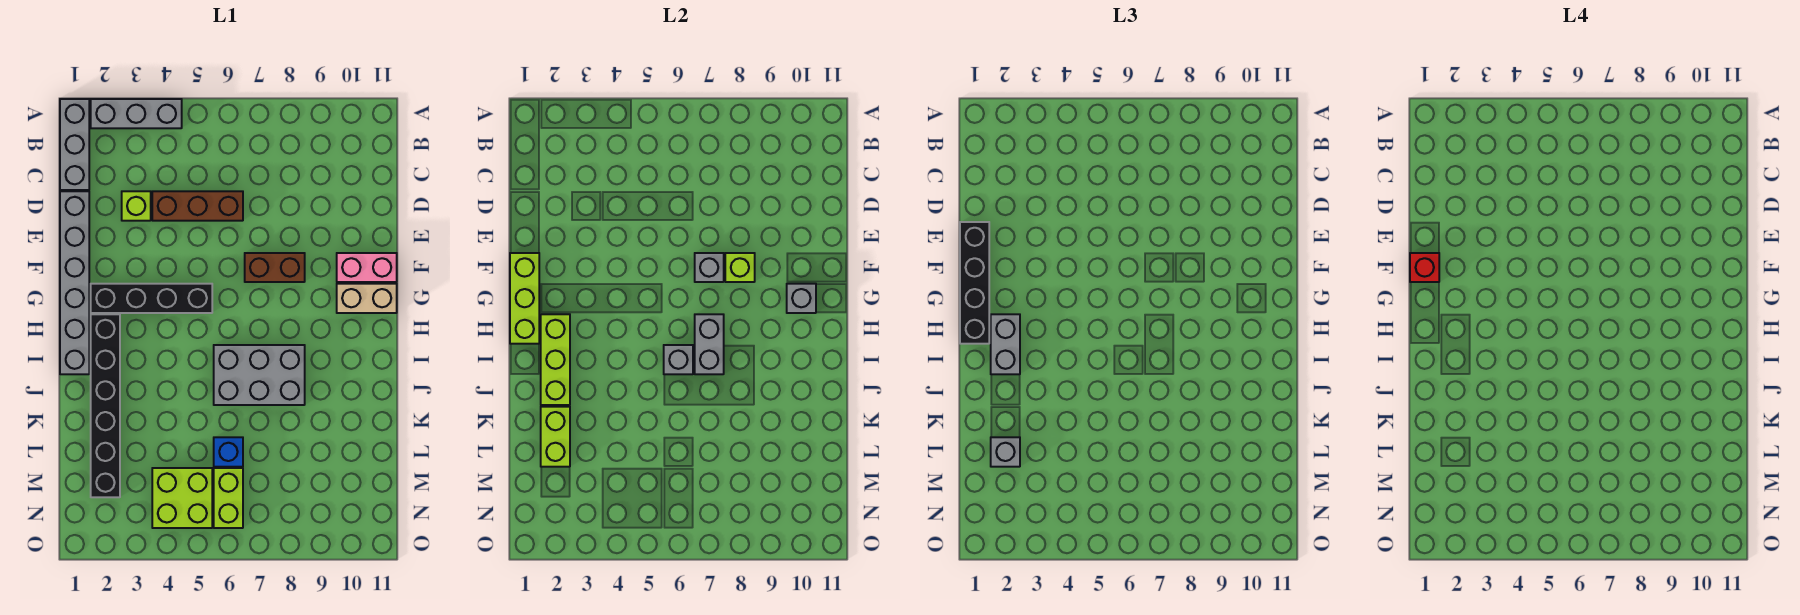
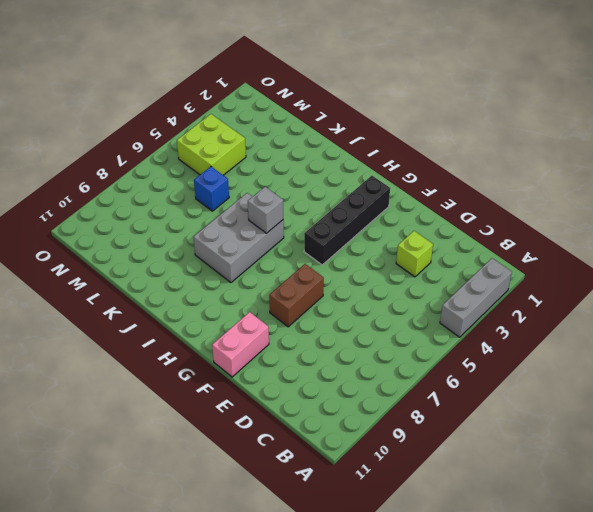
none -> grey brick A1:C1 level 1
none -> grey brick D1:I1 level 1
none -> brown brick D4:D6 level 1

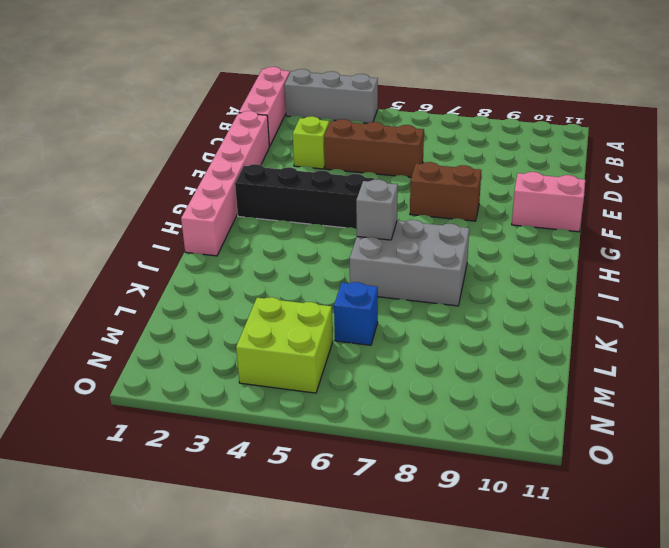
pink brick A1:C1 level 1 -> grey brick A1:C1 level 1
pink brick D1:I1 level 1 -> grey brick D1:I1 level 1
none -> tan brick G10:G11 level 1
none -> black brick H2:M2 level 1
none -> lime brick M6:N6 level 1

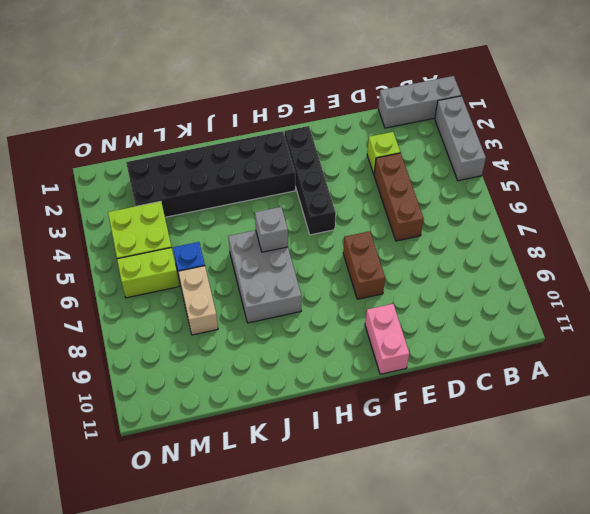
black brick H2:M3 level 1 -> black brick H2:M2 level 1
tan brick L7:L8 level 1 -> tan brick G10:G11 level 1
none -> grey brick D1:I1 level 1
none -> lime brick F1:H1 level 2
none -> grey brick F7 level 2

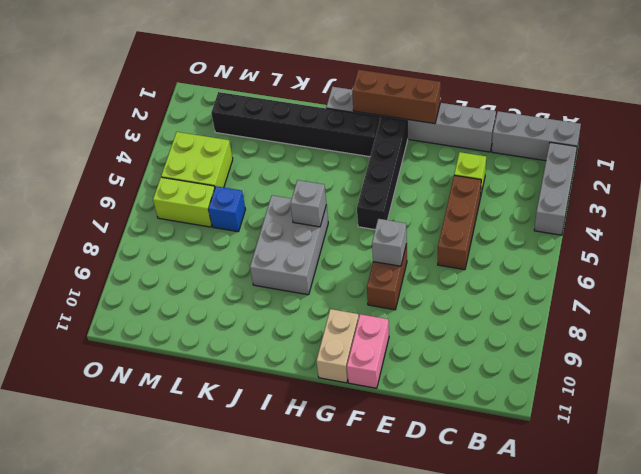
brown brick F1:H1 level 2 -> lime brick F1:H1 level 2
none -> lime brick F8 level 2
none -> grey brick G10 level 2
none -> lime brick H2:J2 level 2

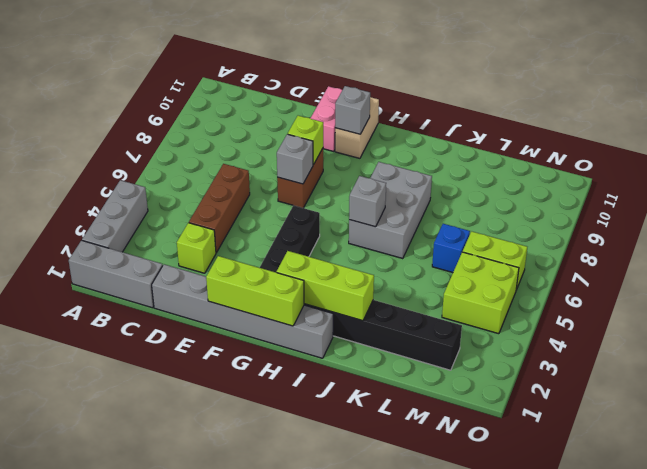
none -> grey brick H7:I7 level 2
none -> lime brick K2:L2 level 2
none -> black brick E1:H1 level 3

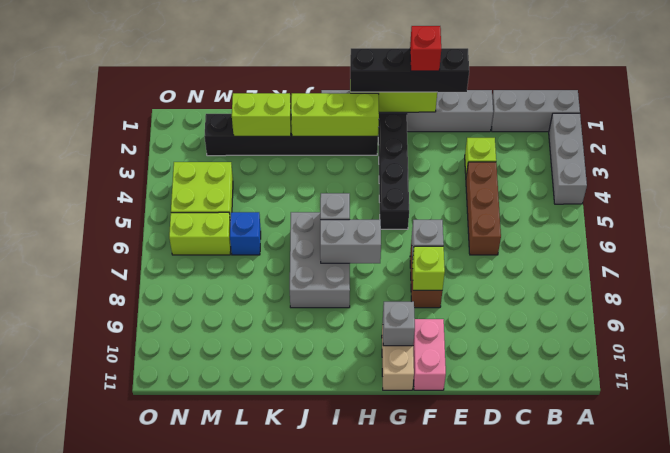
none -> grey brick H2:I2 level 3
none -> grey brick L2 level 3

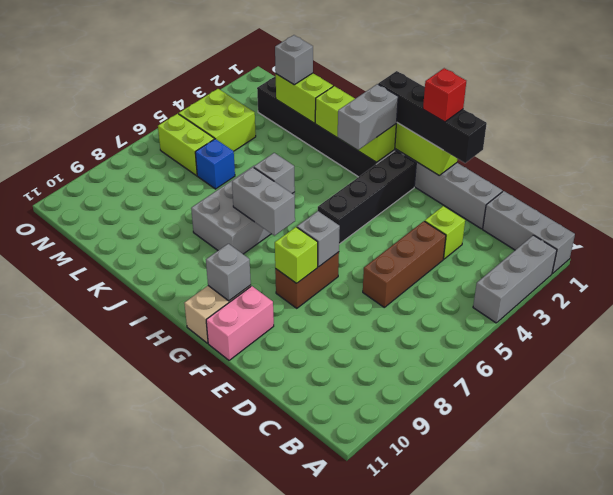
grey brick H2:H3 level 3 -> grey brick H2:I2 level 3

